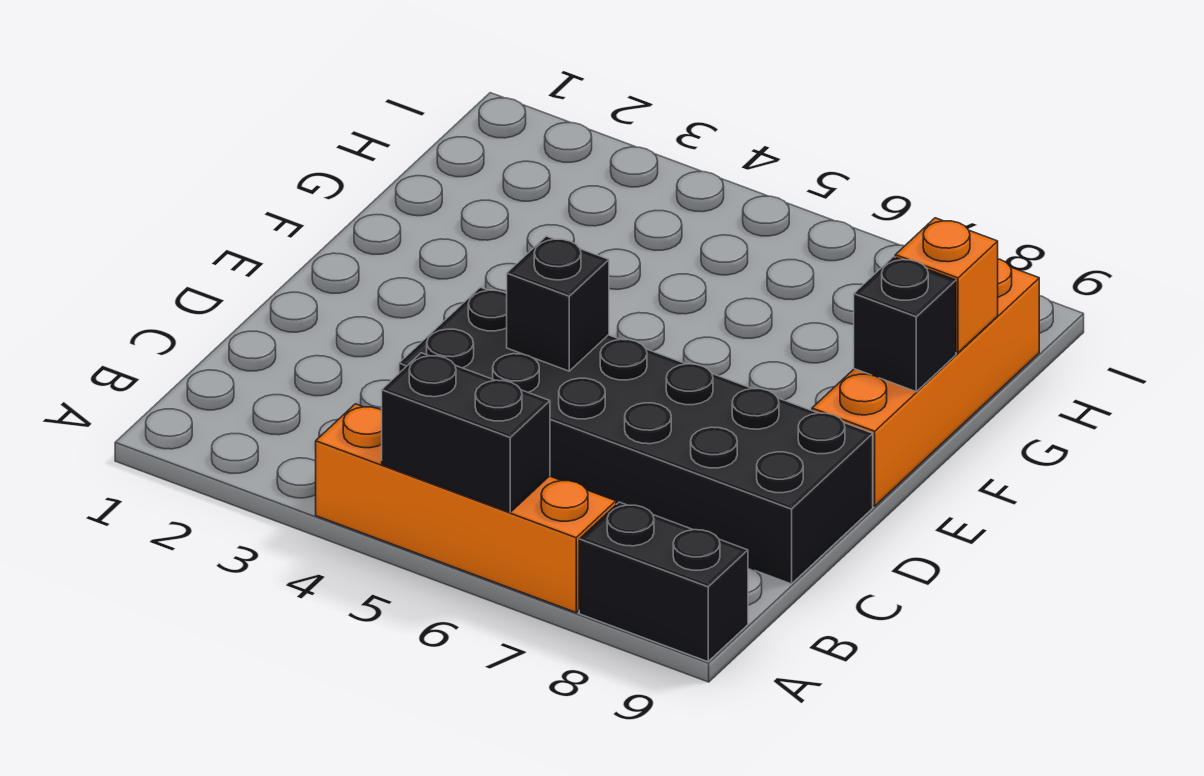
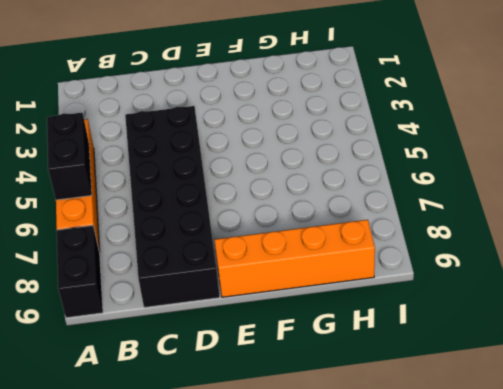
none -> black brick D5 level 2
none -> black brick F9 level 2

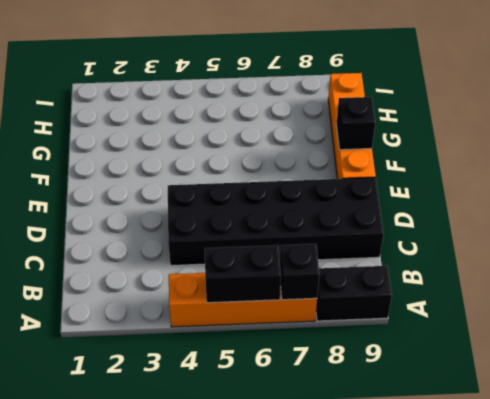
black brick A7 level 2 -> black brick D5 level 2
none -> orange brick G9 level 2

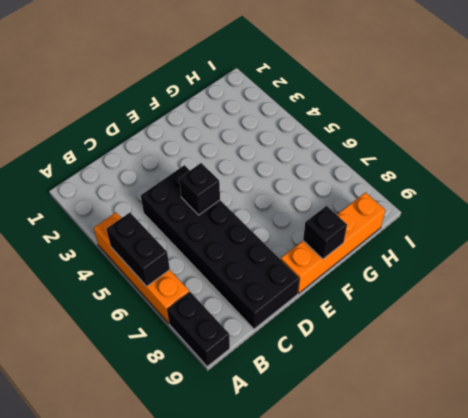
none -> orange brick G9 level 2

